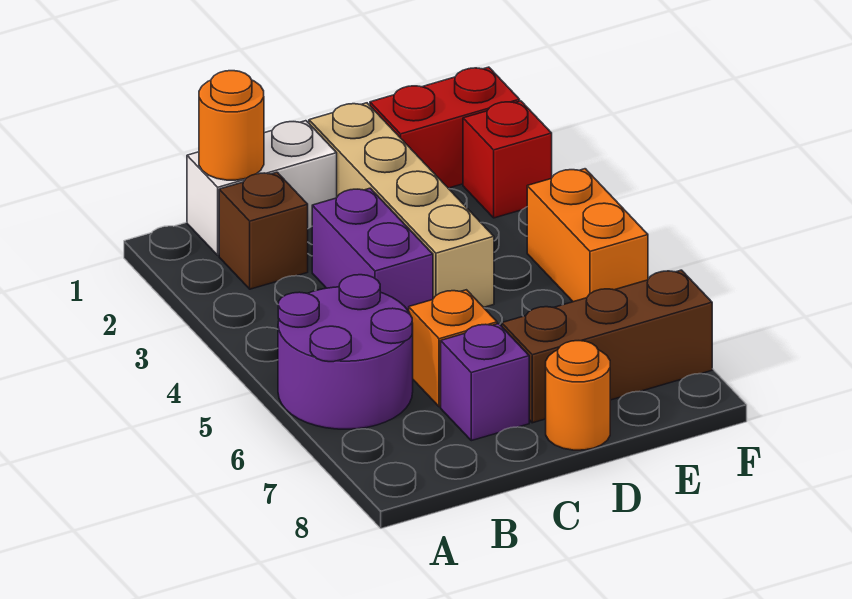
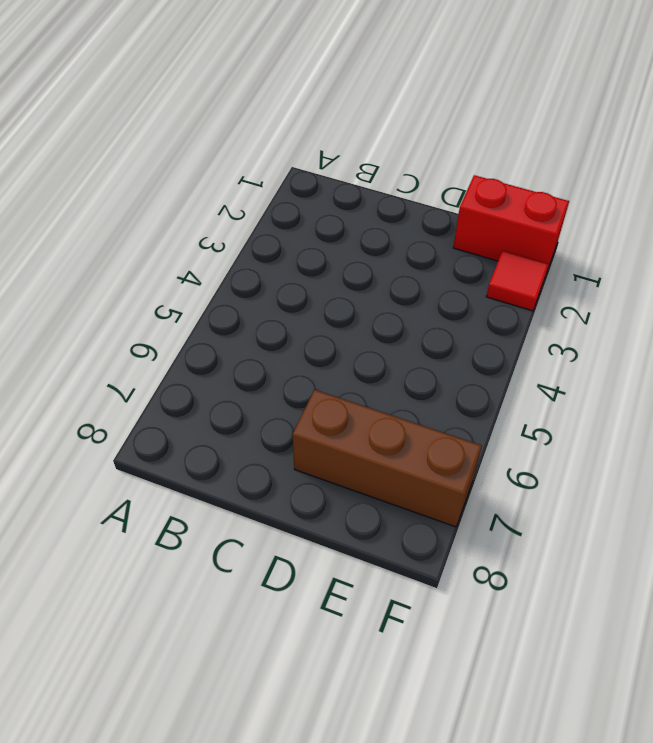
red tile F2 level 1 -> red brick F2 level 1
none -> purple round brick A5:B6 level 1
none -> white brick B1:C1 level 1
none -> brown brick B2 level 1

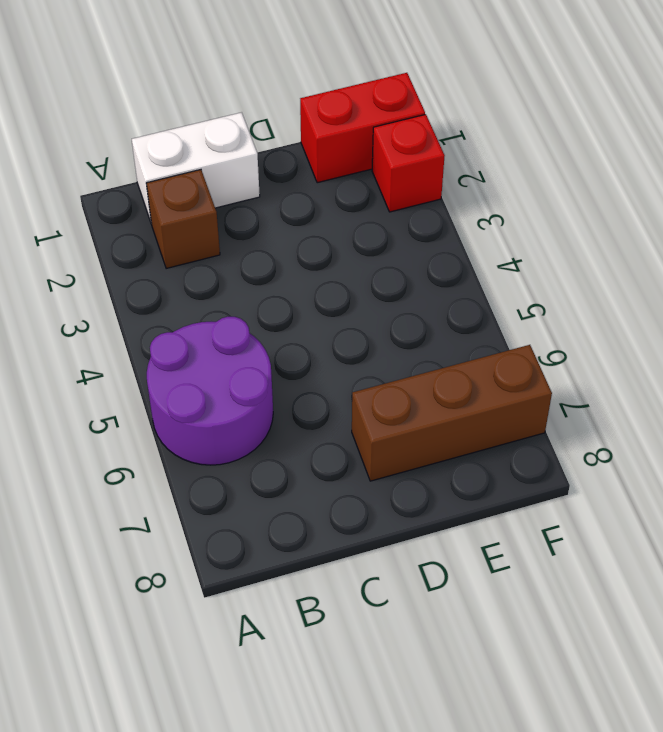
none -> purple brick C3:C4 level 1
none -> orange brick C6 level 1
none -> purple brick C7 level 1

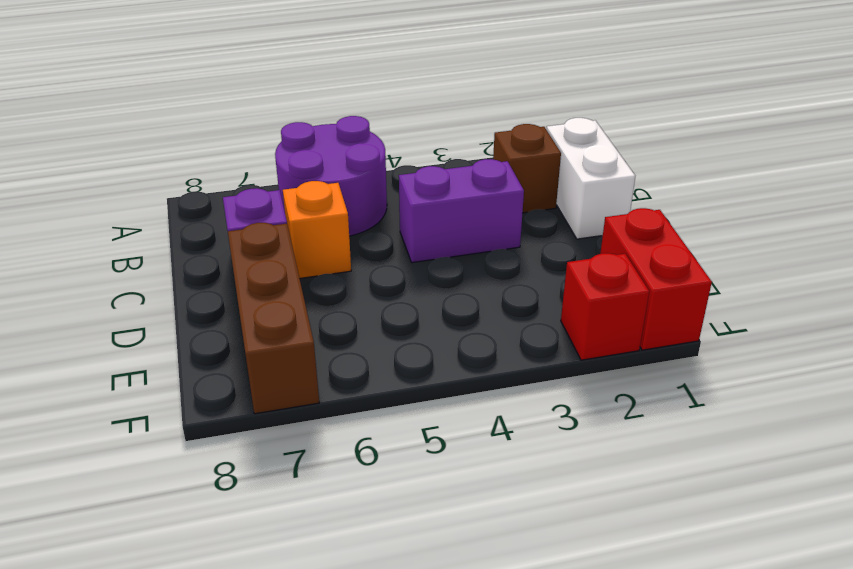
none -> tan brick D1:D4 level 1
none -> orange round brick D8 level 1
none -> orange brick F4:F5 level 1

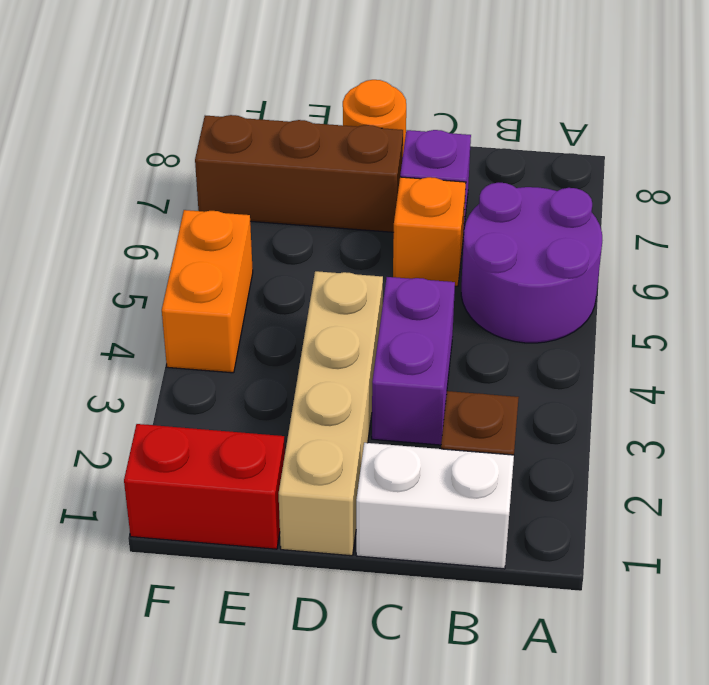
none -> red brick F2 level 1
none -> orange round brick B1 level 2

